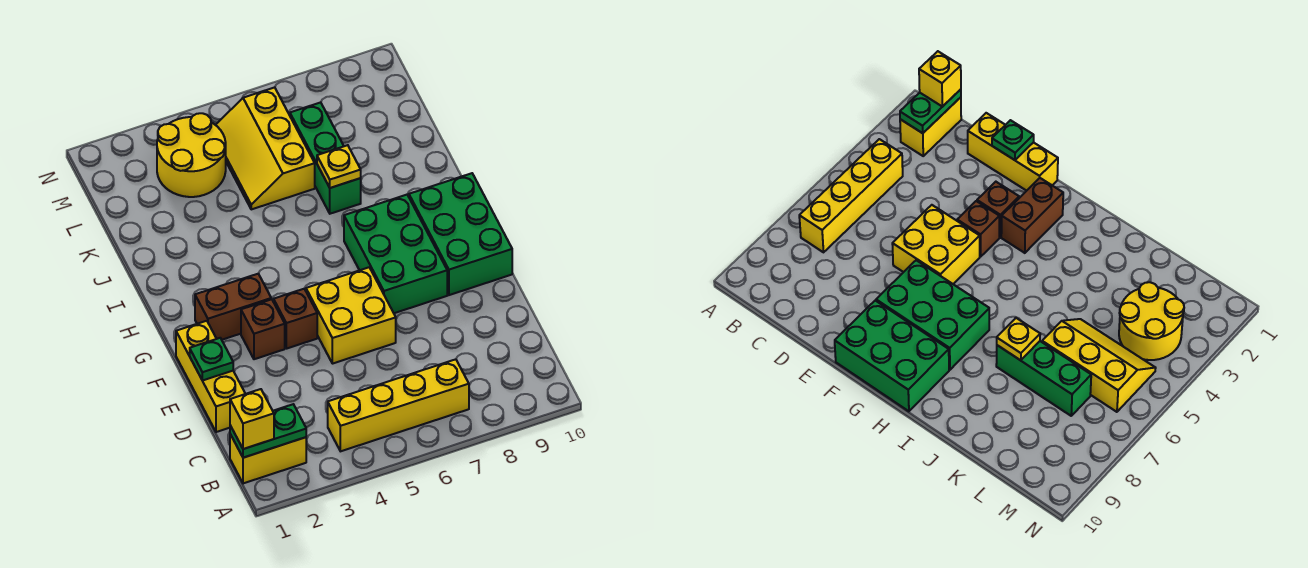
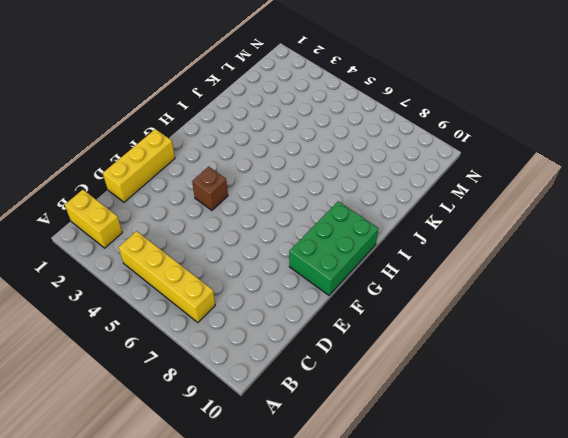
none -> yellow brick E5:F6 level 1
none -> brown brick F3 level 1
none -> green brick F7:H8 level 1

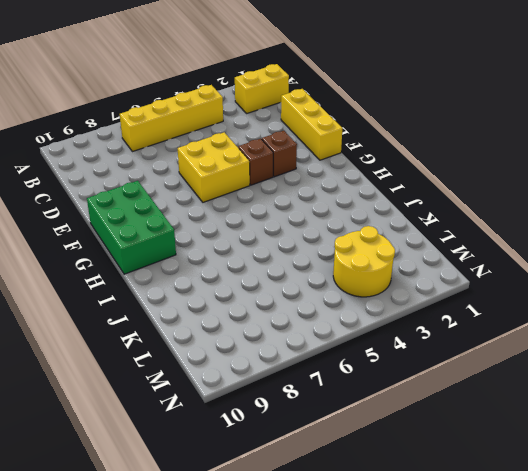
none -> green brick F7:H8 level 1
none -> brown brick G2:G3 level 1
none -> green brick J7:L7 level 1

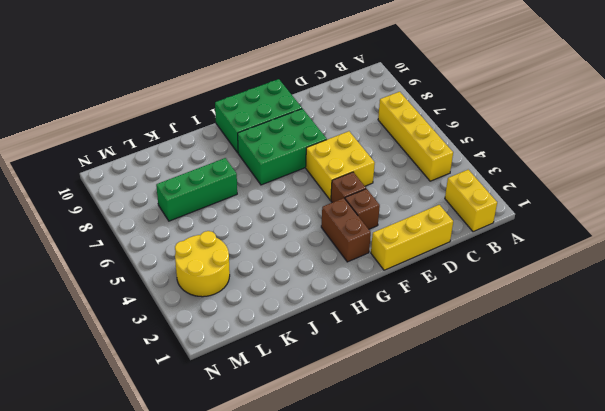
none -> yellow slope K5:M6 level 1 top 6
none -> green plate B1:B2 level 2
none -> green plate E1 level 2

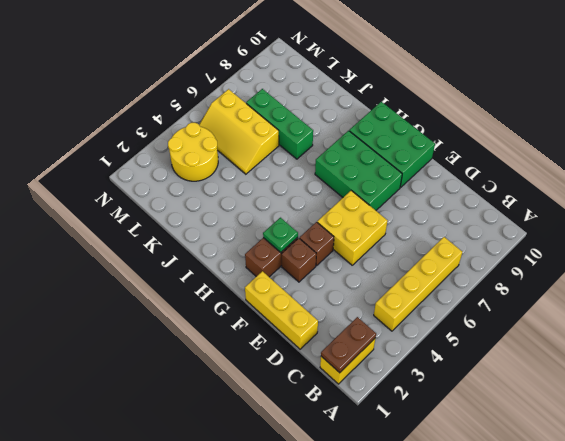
brown plate B1:B2 level 2 -> green plate B1:B2 level 2
green plate G3 level 2 -> green plate E1 level 2
none -> yellow plate J7 level 2
none -> yellow brick B1 level 3

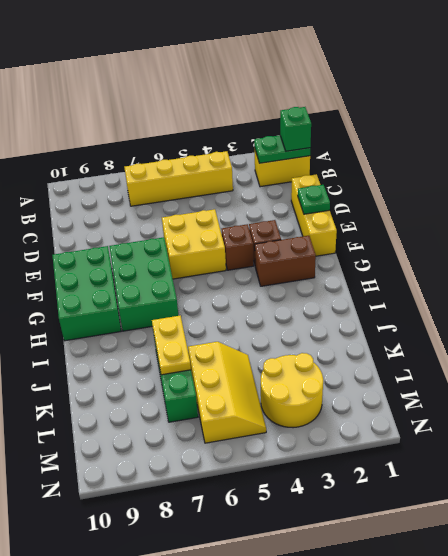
green brick B1 level 3 -> yellow brick B1 level 3
yellow plate J7:K7 level 2 -> yellow plate J7 level 2

